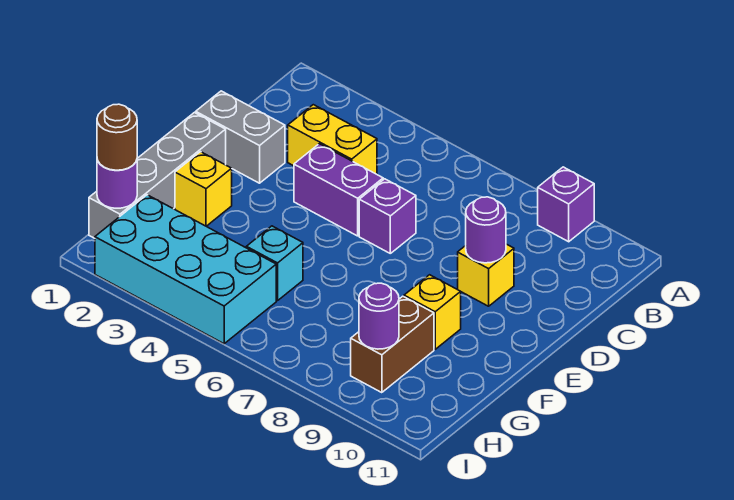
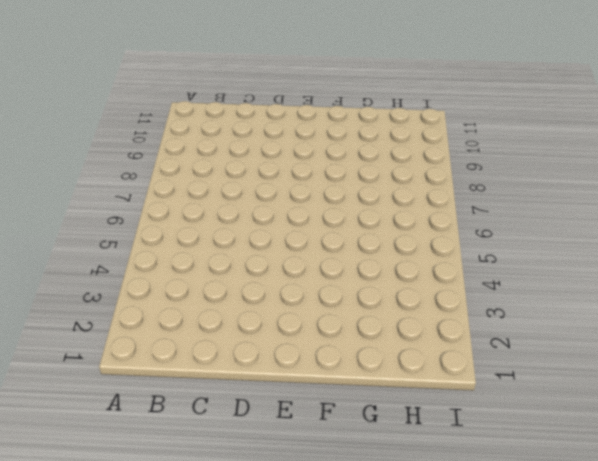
none -> purple brick A9 level 1
none -> yellow brick C3:C4 level 1
none -> grey brick D1:D2 level 1

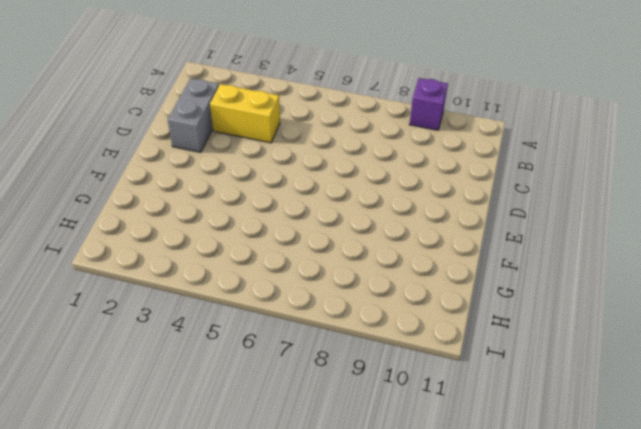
grey brick C2:D2 level 1 -> grey brick D1:D2 level 1
none -> purple brick D4:D5 level 1
none -> purple brick D6 level 1
none -> yellow brick D9 level 1

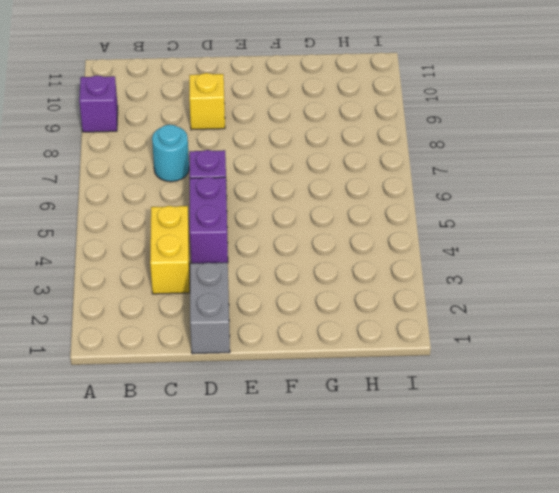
cyan round brick C7 level 1 -> none
none -> grey brick E1:H1 level 1
none -> yellow brick F2 level 1
none -> yellow brick F9 level 1

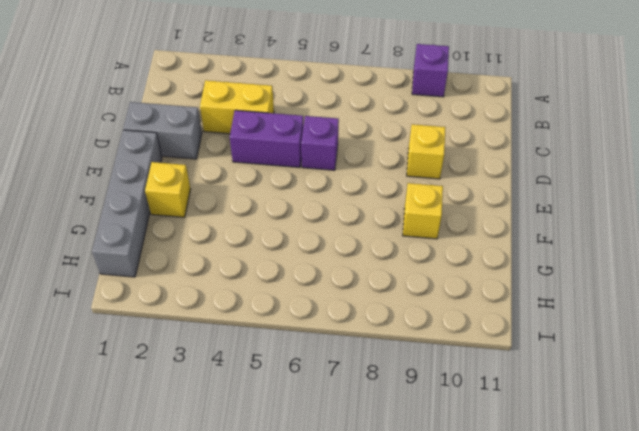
none -> cyan brick G5 level 1
none -> brown brick G9:H9 level 1
none -> cyan brick H2:I5 level 1

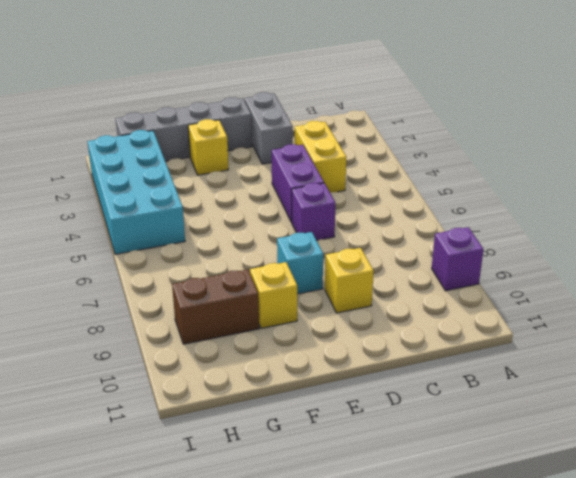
cyan brick E8 level 1 -> cyan brick G5 level 1
none -> purple round brick D9 level 2
none -> purple round brick H1 level 2
none -> purple round brick H9 level 2

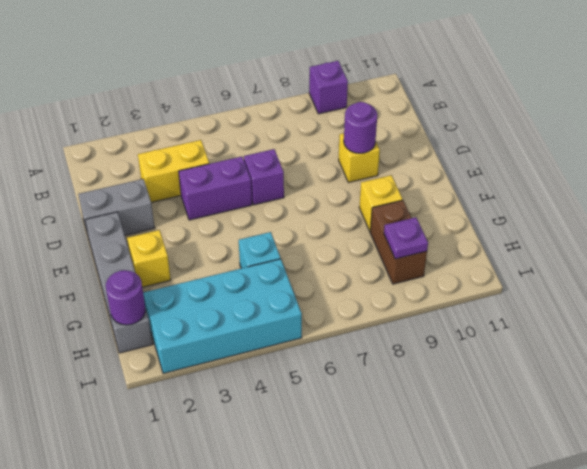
purple plate H9 level 2 -> purple round brick H9 level 2
none -> brown round brick H1 level 3

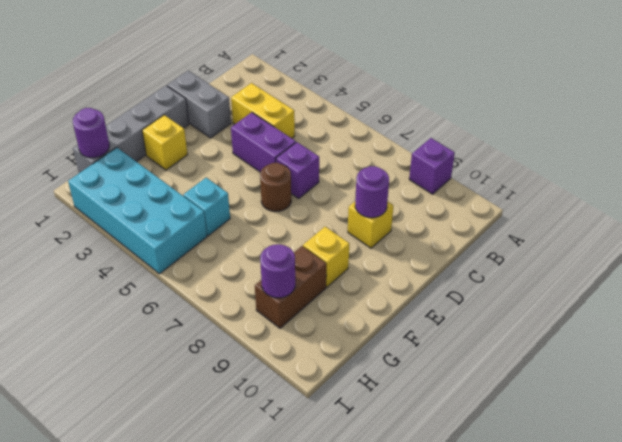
brown round brick E6 level 1 -> brown round brick H1 level 3

